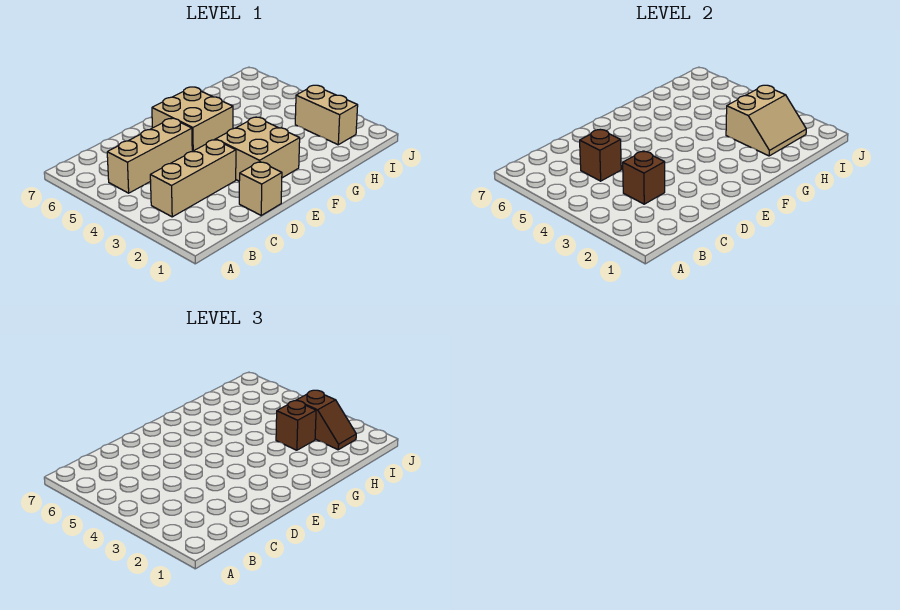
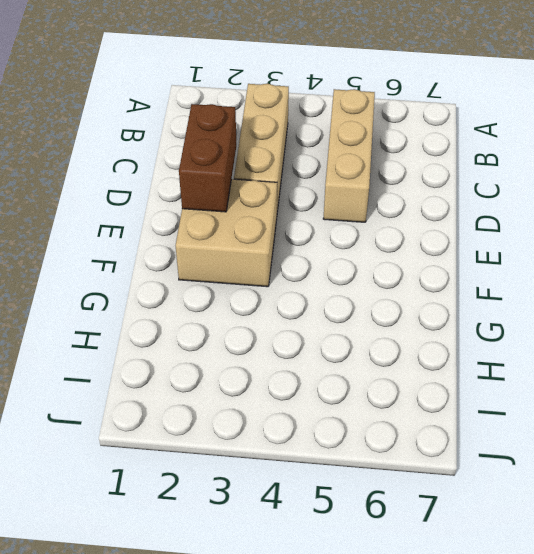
brown brick D2:E2 level 2 -> none
none -> tan brick D1 level 1
none -> tan brick E5:F6 level 1

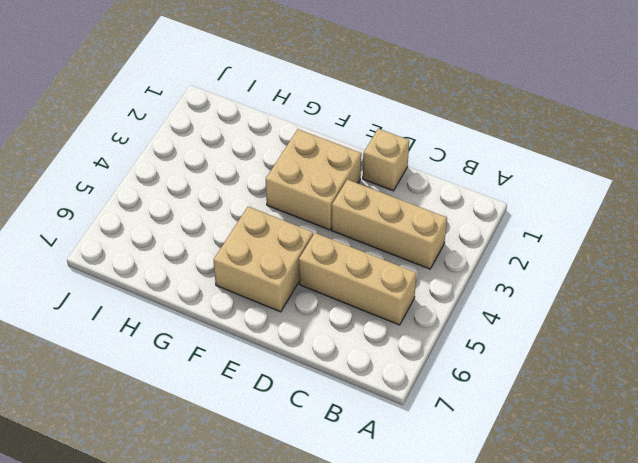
none -> tan brick I2:I3 level 1
none -> brown brick C3 level 2

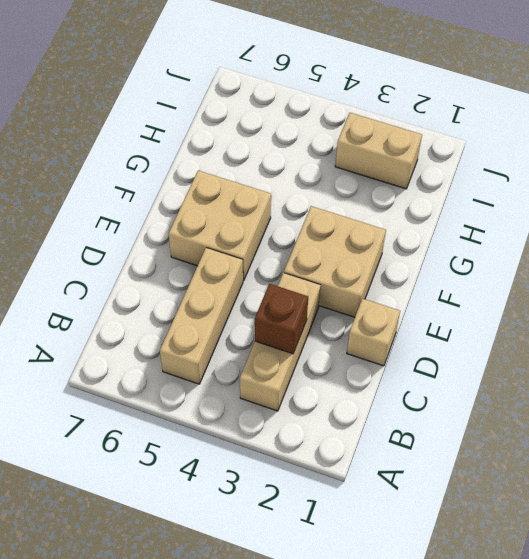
none -> brown brick C5 level 2
none -> tan slope H2:I3 level 2 top 3

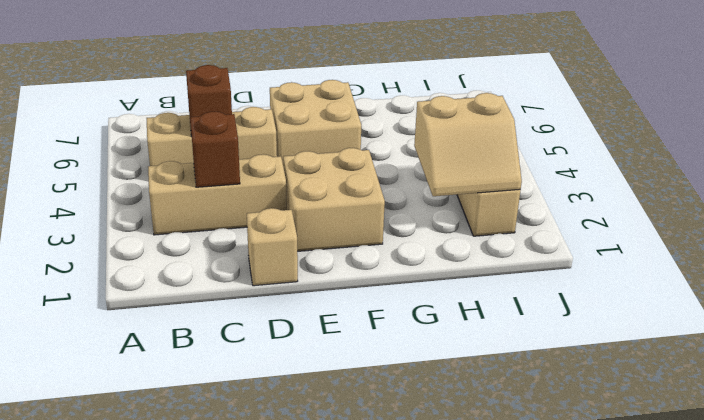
none -> brown brick H3 level 3
none -> brown slope I2:I3 level 3 top 3

